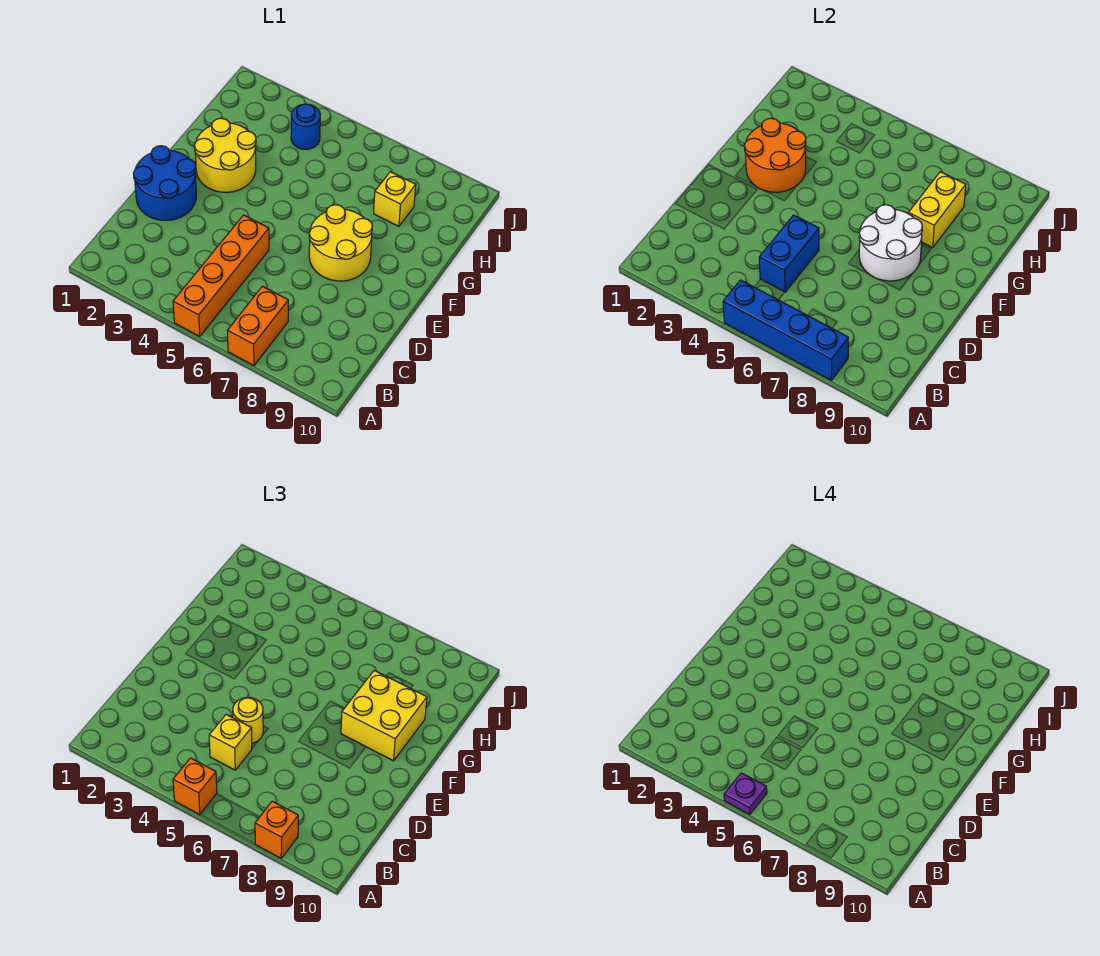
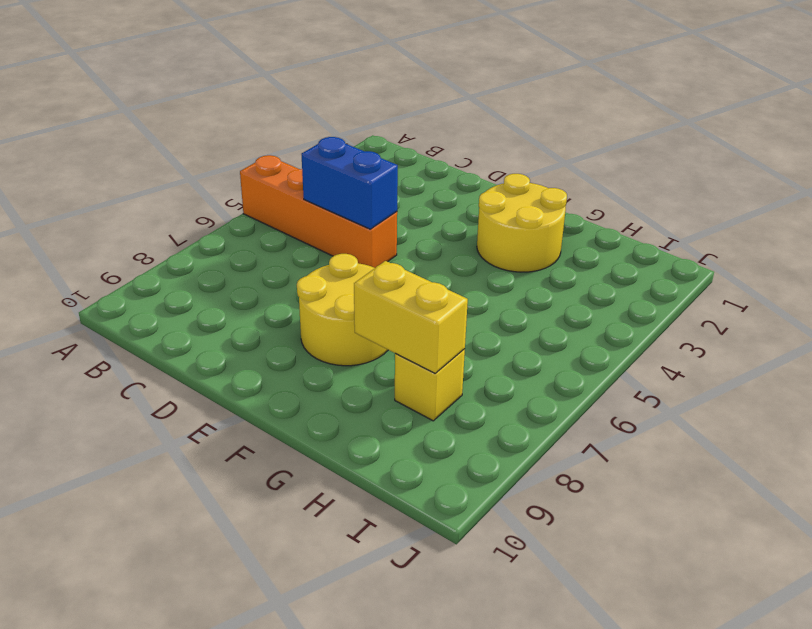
none -> orange brick A7:B7 level 1
none -> blue round brick D1:E2 level 1
none -> blue round brick I4 level 1

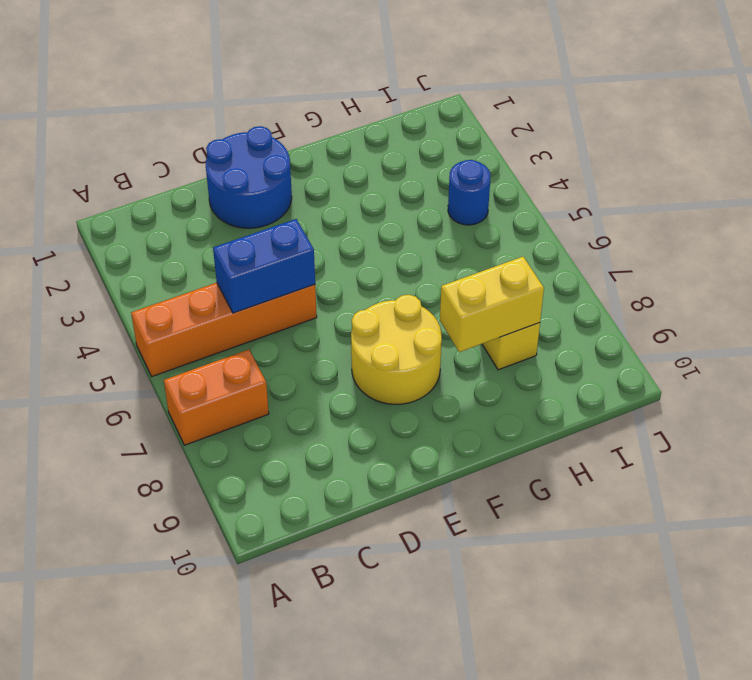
none -> yellow round brick F2:G3 level 1
none -> blue brick A5:A8 level 2
none -> white round brick E7:F8 level 2

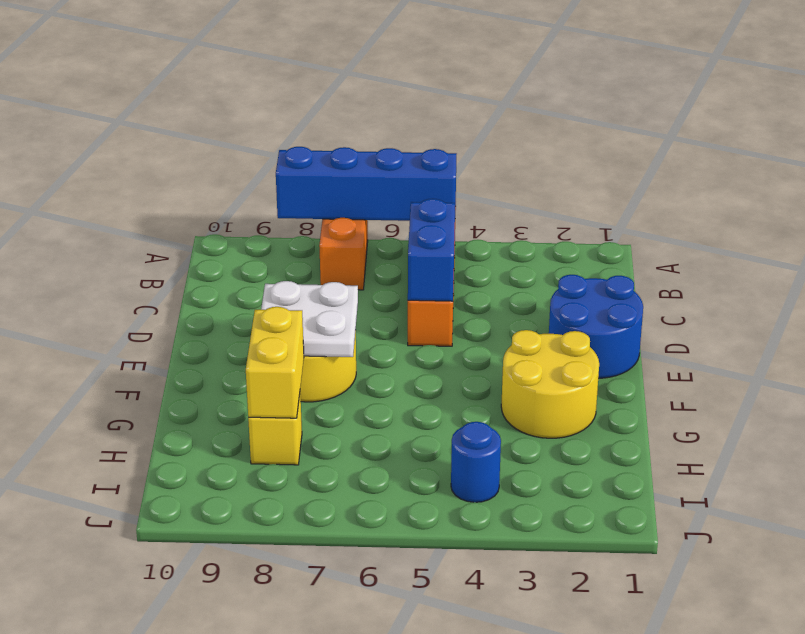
white plate E7:F8 level 2 -> white round brick E7:F8 level 2
none -> orange round brick F2:G3 level 2
none -> orange brick A5 level 3
none -> orange brick A8 level 3

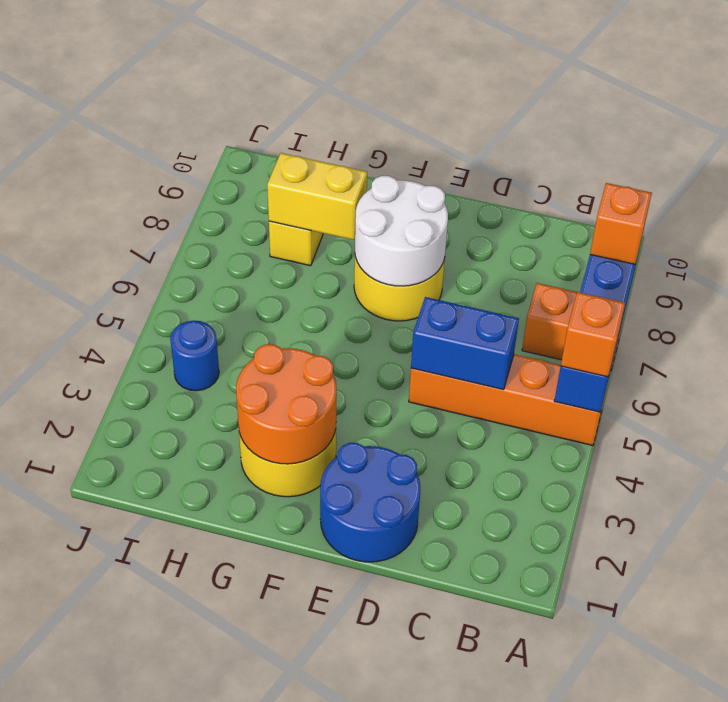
none -> yellow brick C5 level 3
none -> yellow round brick D5 level 3
none -> yellow brick F8:G9 level 3

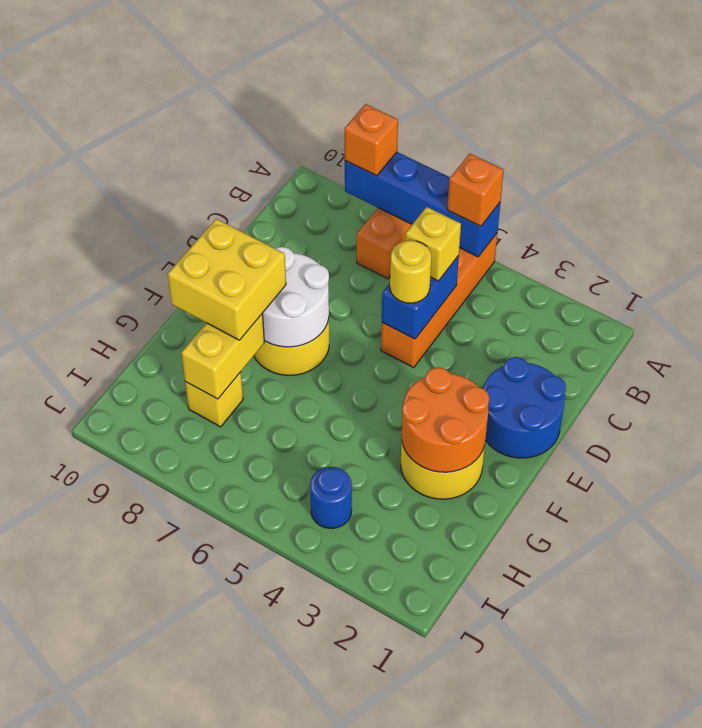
none -> purple plate A5 level 4

